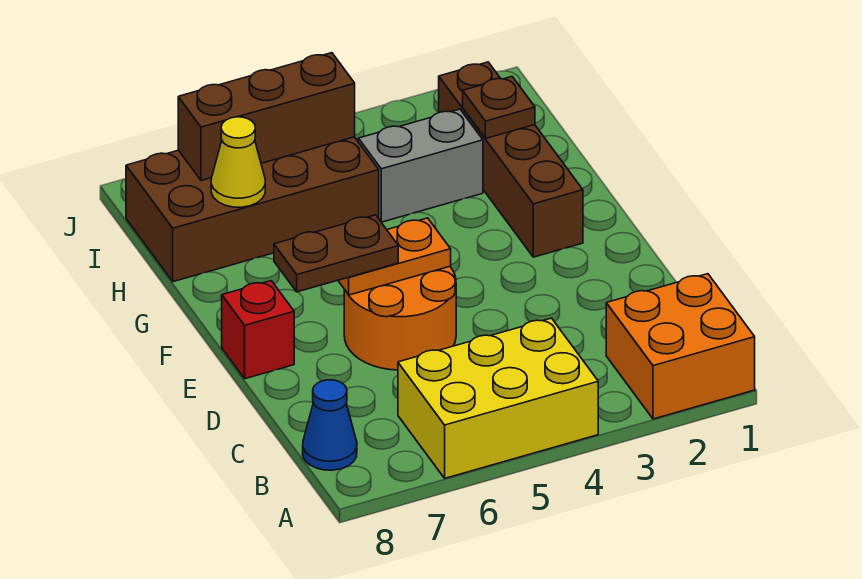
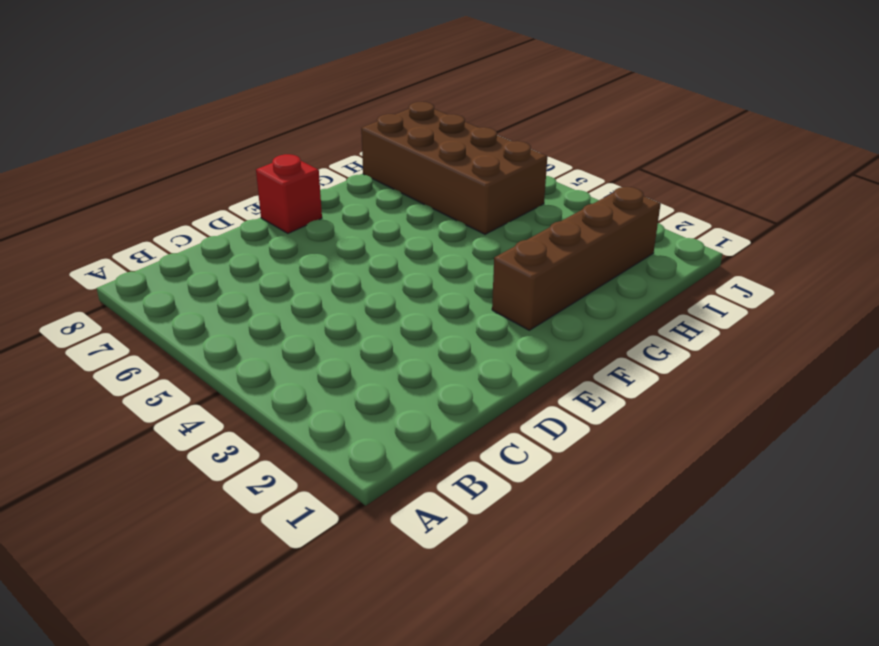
none -> orange brick A1:B2 level 1
none -> yellow brick A4:B6 level 1
none -> blue cone B8 level 1

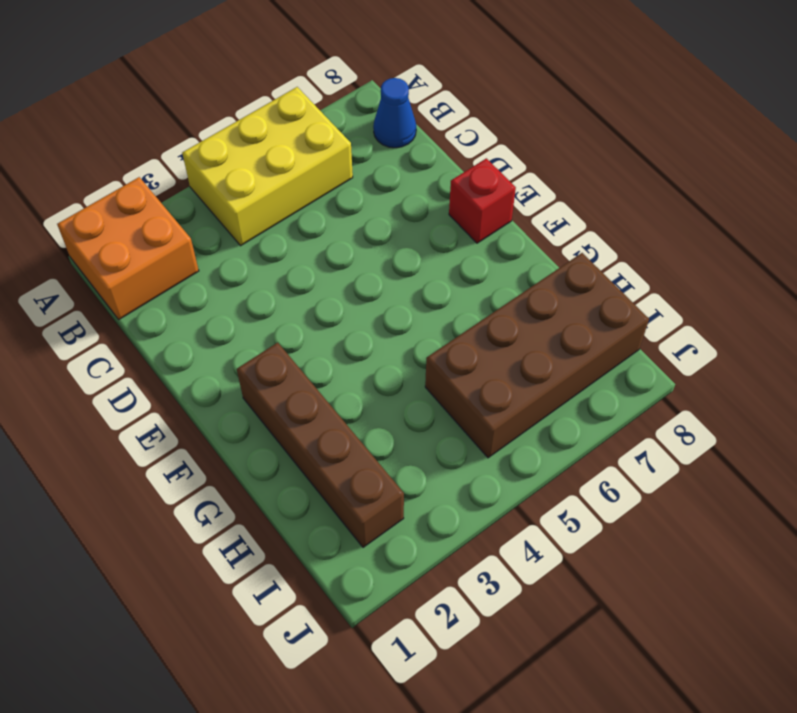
none -> orange round brick D5:E6 level 1
none -> grey brick H3:H4 level 1
none -> orange plate E5:E6 level 2

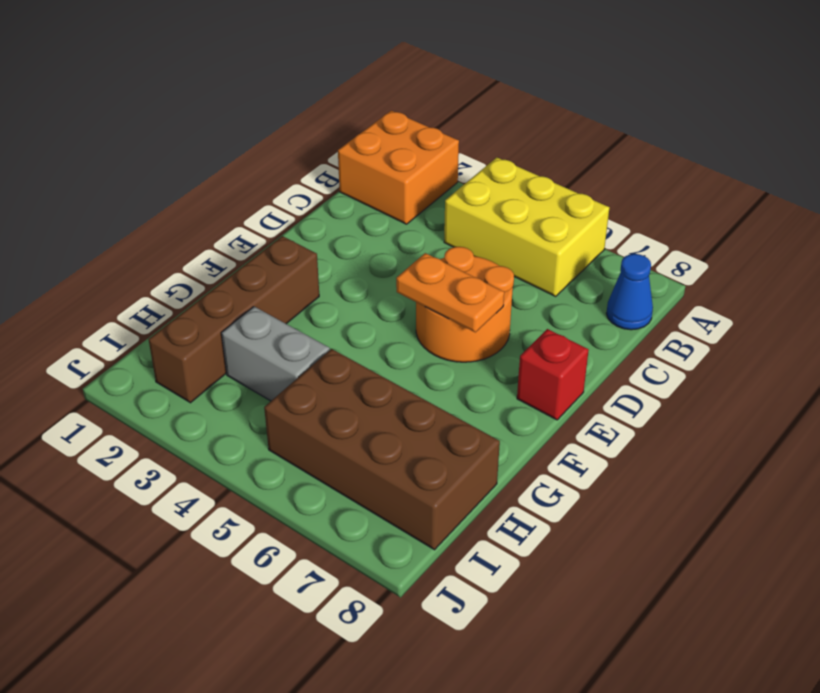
none -> brown plate H2 level 2
none -> yellow cone H7 level 2
none -> brown brick I5:I7 level 2

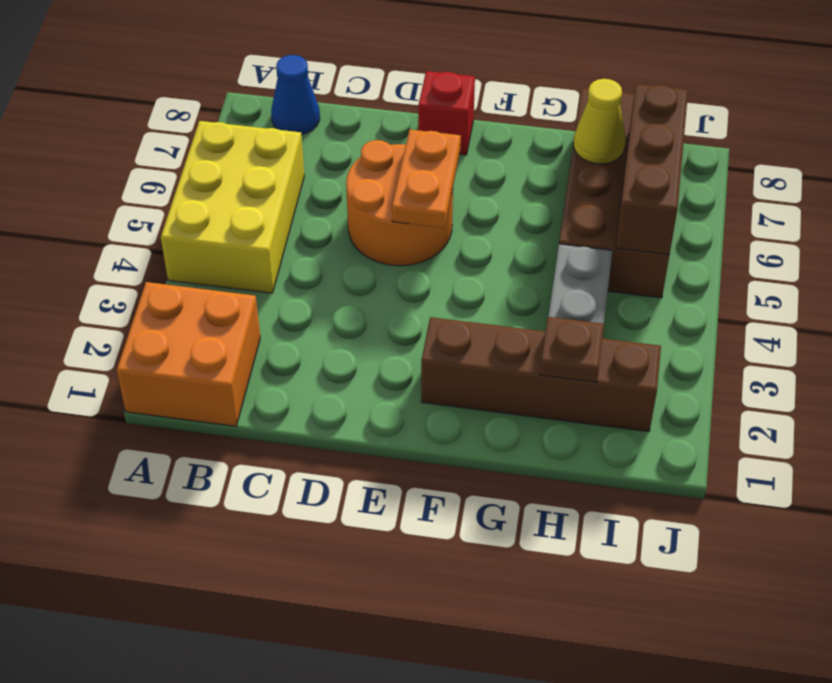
none -> brown plate E6:E7 level 3

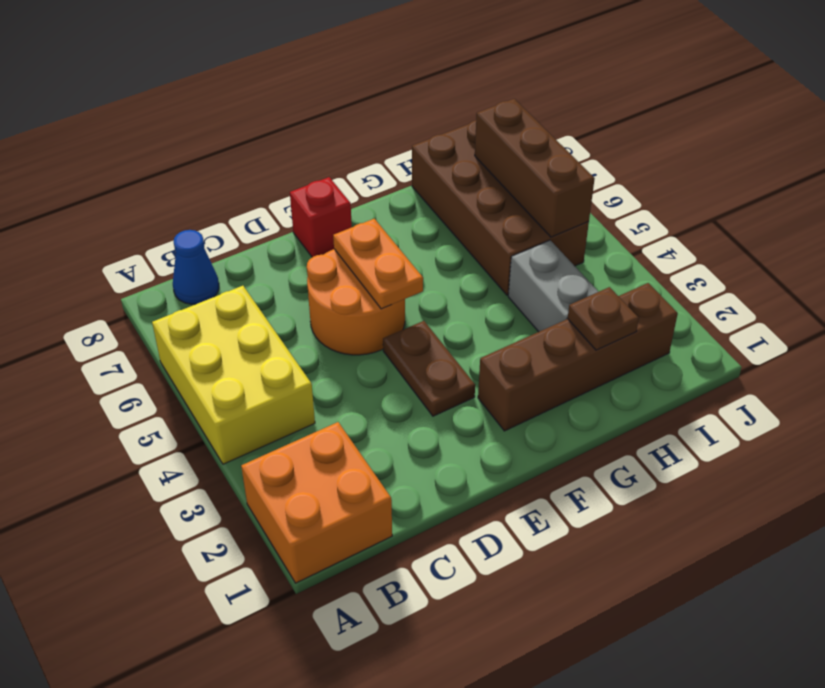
brown plate E3:E4 level 1 -> brown plate E6:E7 level 3
none -> yellow cone H7 level 2

